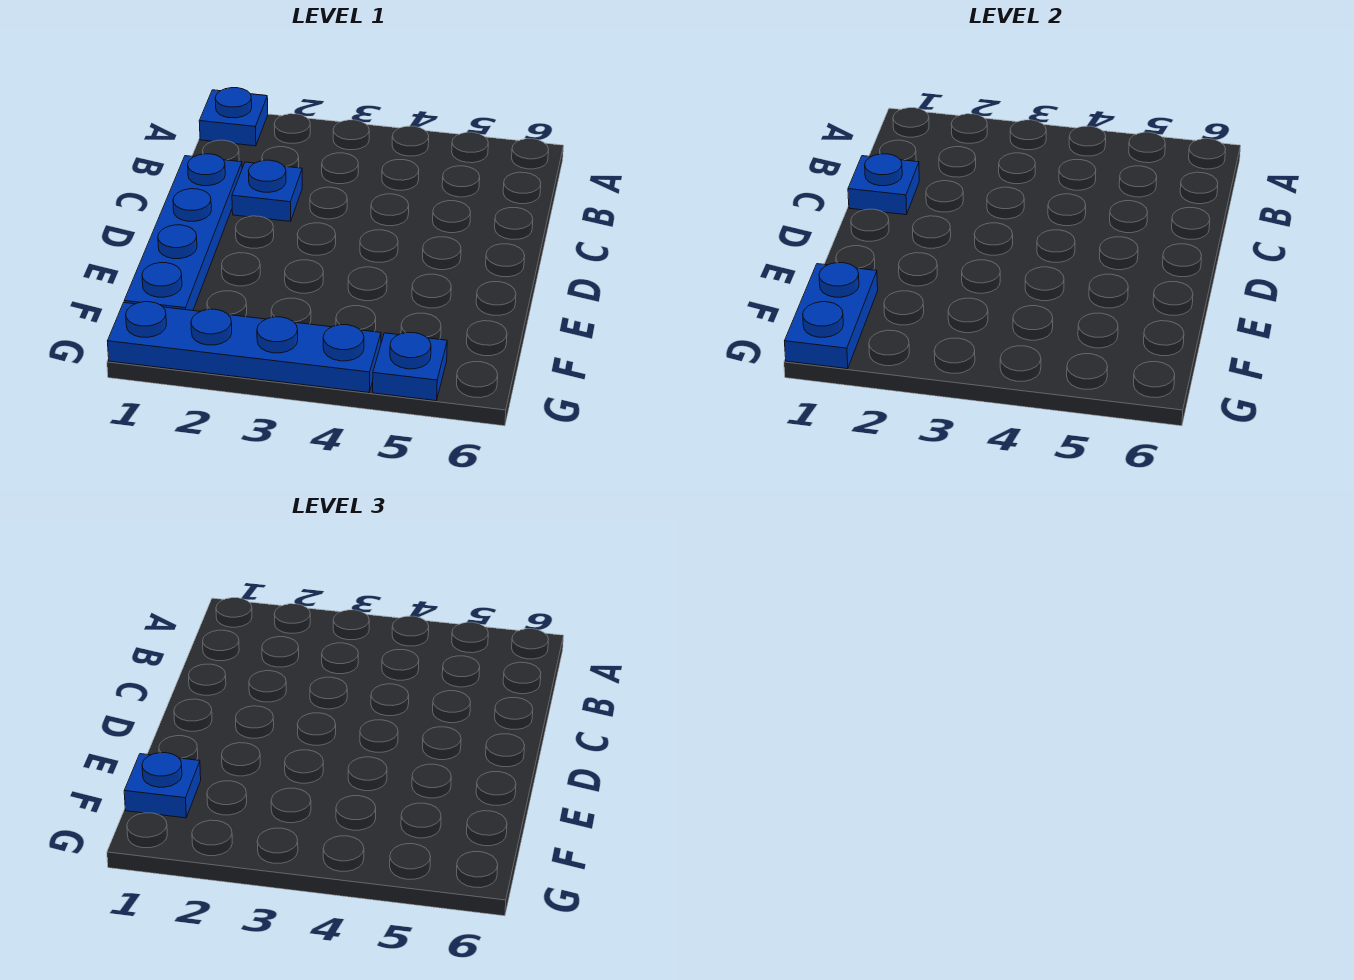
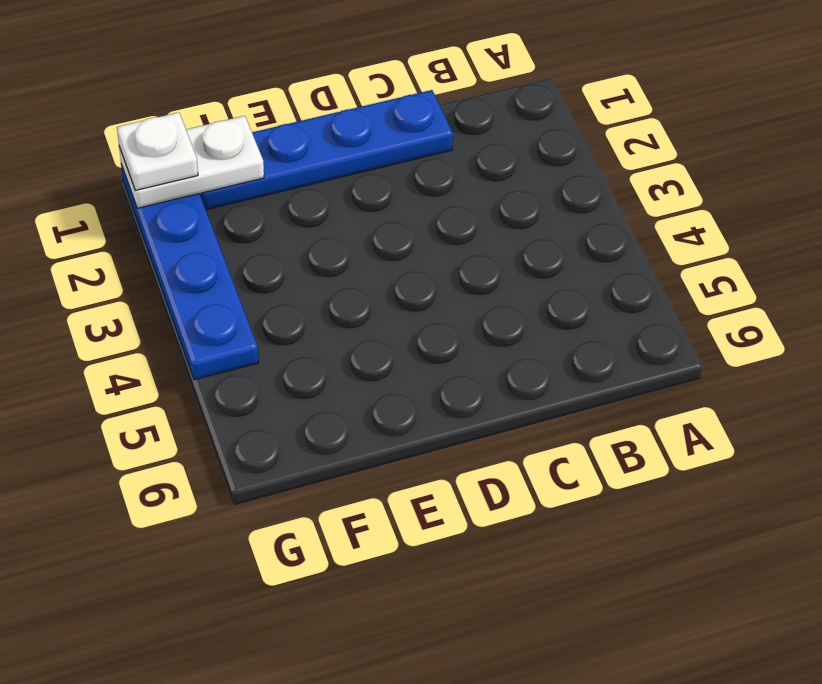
white plate F1:G1 level 2 -> blue plate F1:G1 level 2
white plate G1 level 3 -> none
none -> blue plate A1 level 1
none -> blue plate C2 level 1

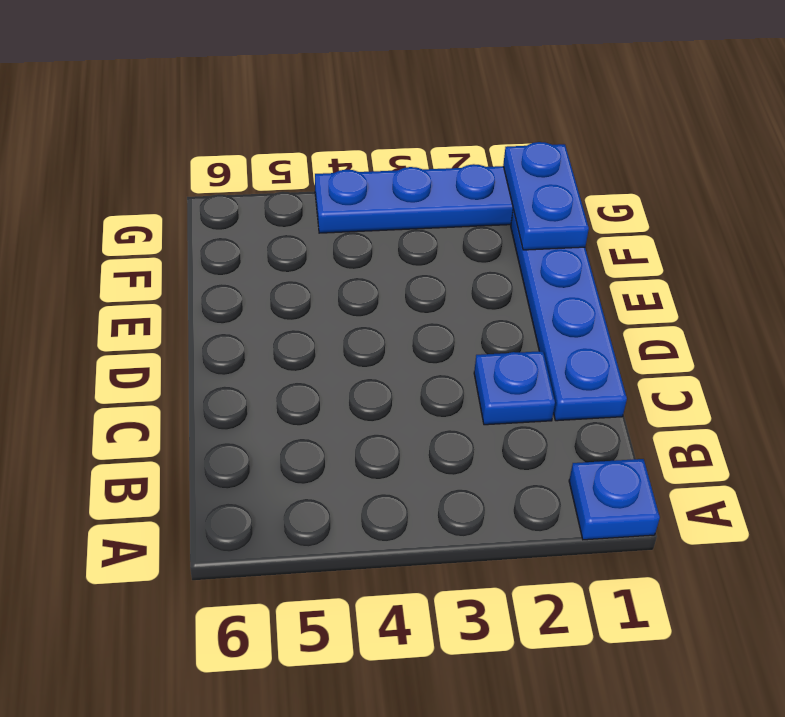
none -> blue plate G5 level 1
none -> blue plate C1 level 2

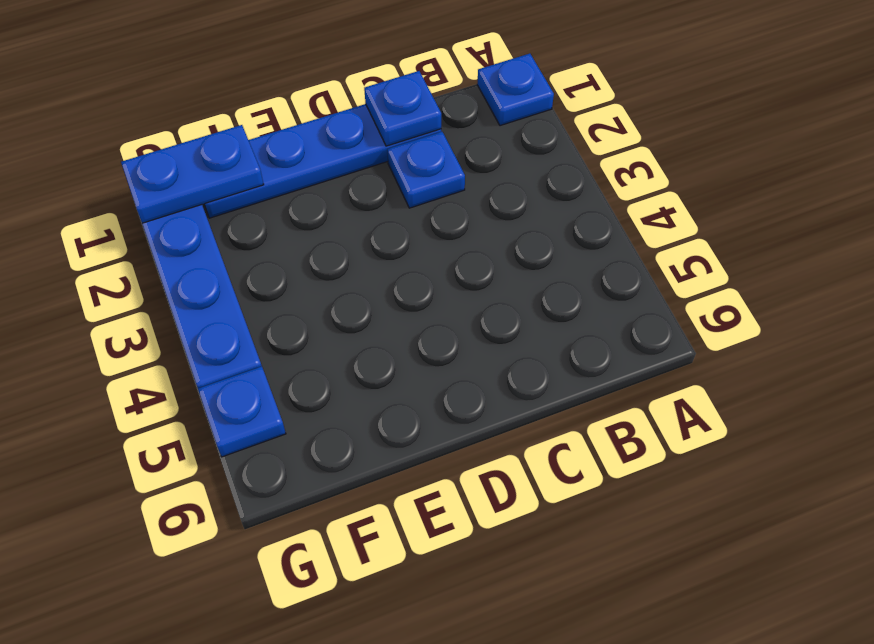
none -> blue plate F1 level 3

